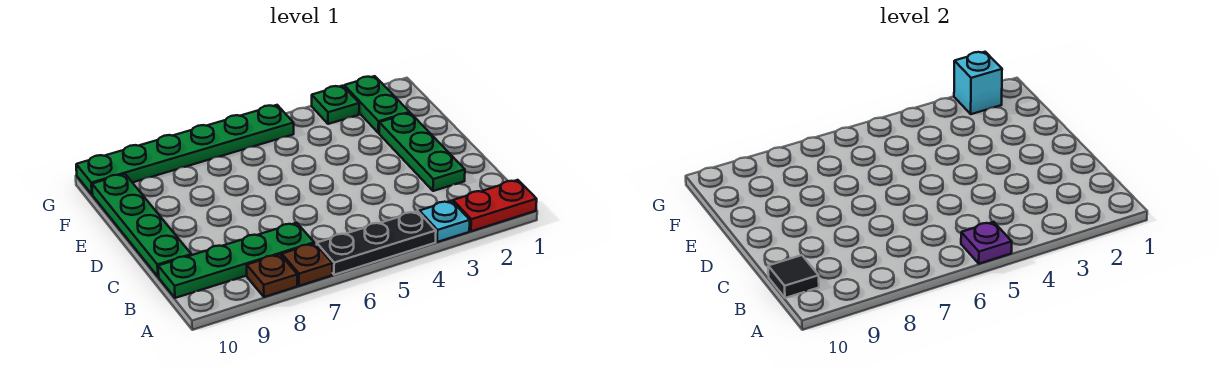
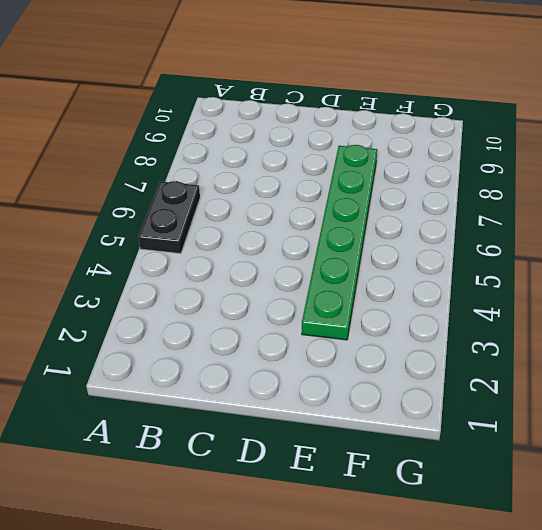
black plate A5:A6 level 1 -> black plate A4:A6 level 1
green plate E3:E8 level 1 -> green plate G5:G10 level 1
none -> red plate A1:A2 level 1
none -> cyan plate A3 level 1
none -> brown plate A7 level 1

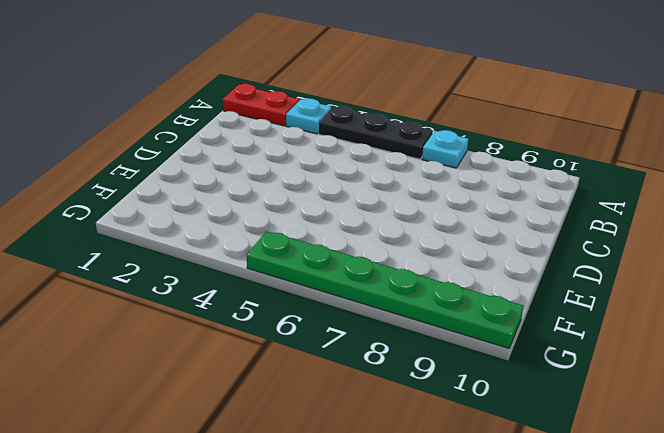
cyan plate A7 level 1 -> brown plate A7 level 1
none -> brown plate A8 level 1
none -> green plate B7:B10 level 1
none -> green plate C2:E2 level 1

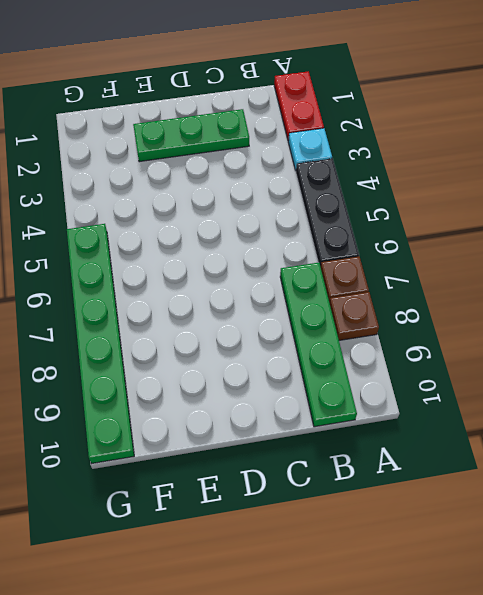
none -> green plate C10:F10 level 1
none -> green plate F2:G2 level 1
none -> green plate G3 level 1

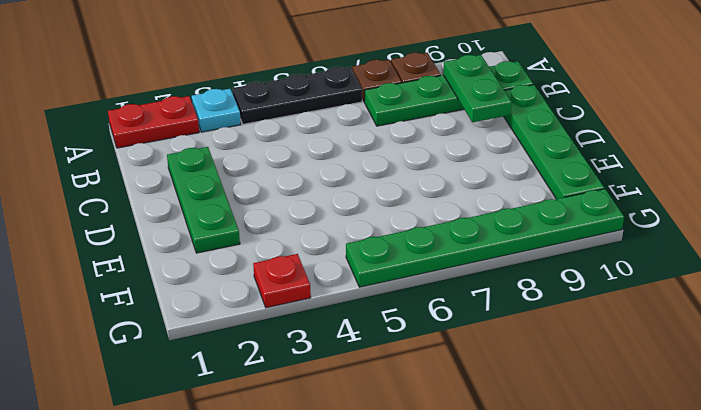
green plate B9:C9 level 2 -> green plate F2:G2 level 1
red plate G3 level 1 -> green plate G3 level 1
none -> purple plate A5 level 2
none -> black tile B10 level 2
none -> cyan brick G2 level 2

